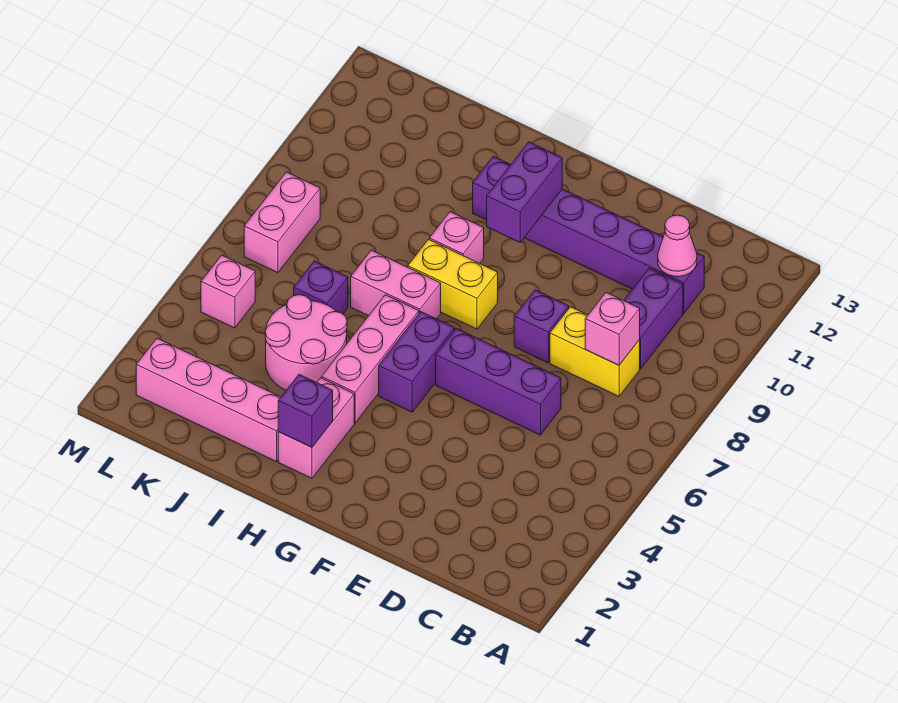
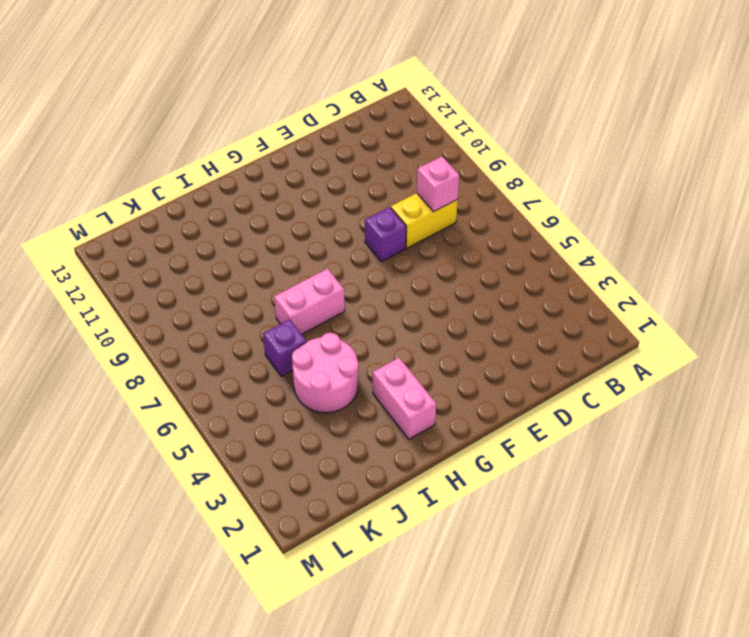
none -> purple brick C9:C10 level 1
none -> purple brick C11:H11 level 1
none -> purple brick D6:F6 level 1

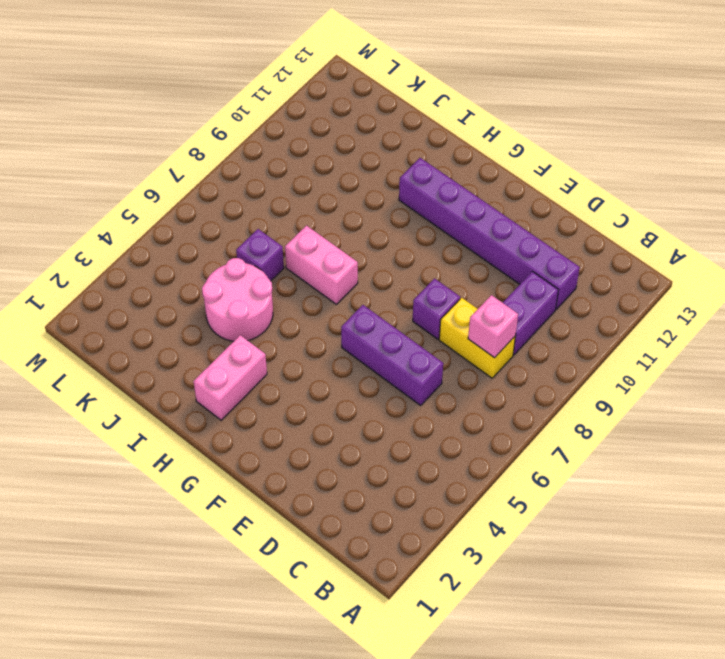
none -> purple brick G5:G6 level 1
none -> yellow brick G8:H8 level 1
none -> pink brick H4:H6 level 1

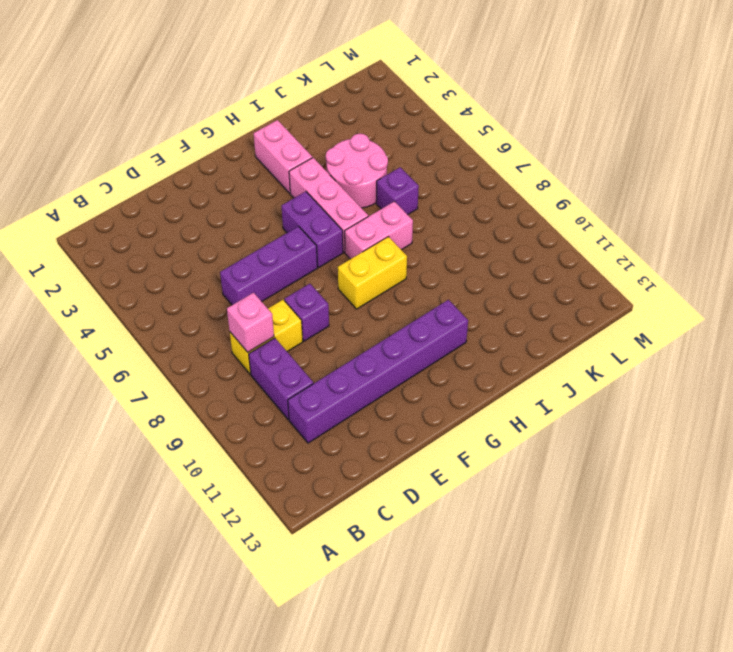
none -> pink brick H9 level 1
none -> pink brick I2:L2 level 1
none -> pink brick L5 level 1

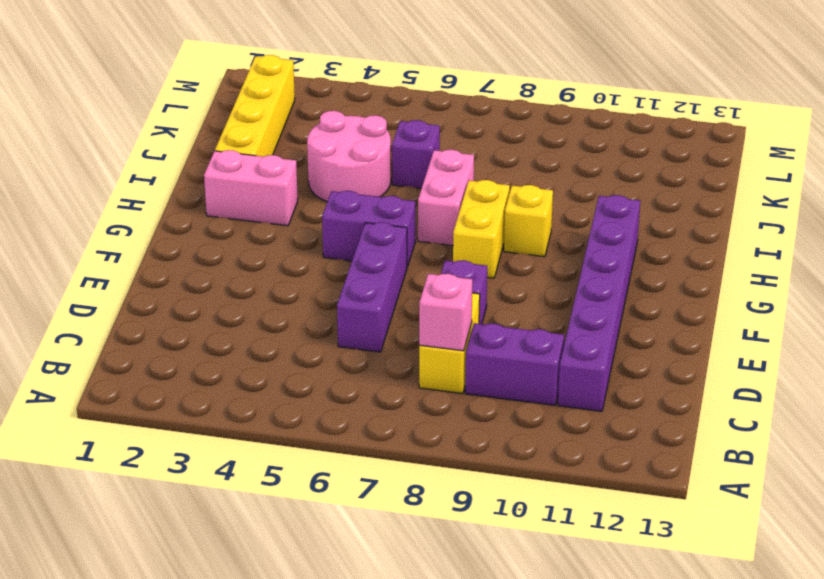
yellow brick H9 level 1 -> pink brick H9 level 1
yellow brick I2:L2 level 1 -> pink brick I2:L2 level 1
none -> pink brick H4:H6 level 1
none -> pink brick L5 level 1
none -> pink brick L7:L8 level 1

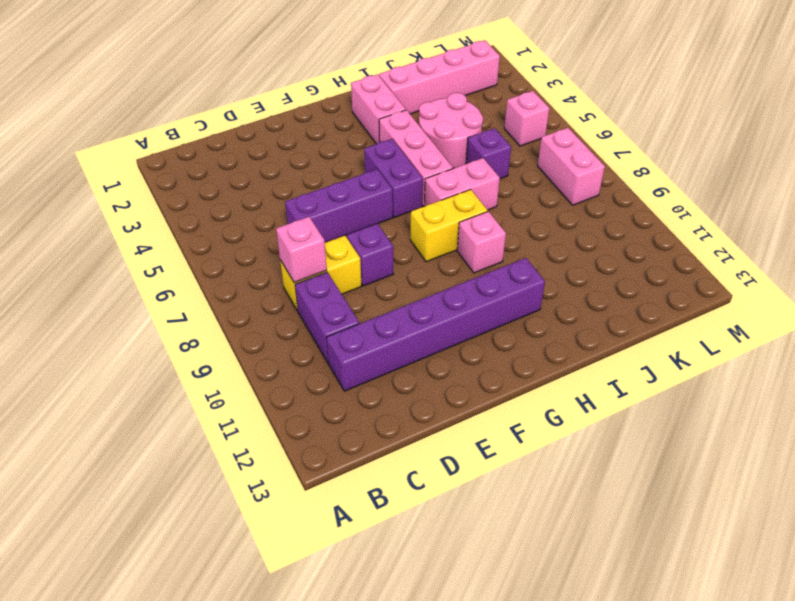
none -> pink cone C11 level 2
none -> purple brick G10:G11 level 2
none -> purple brick H2 level 2

